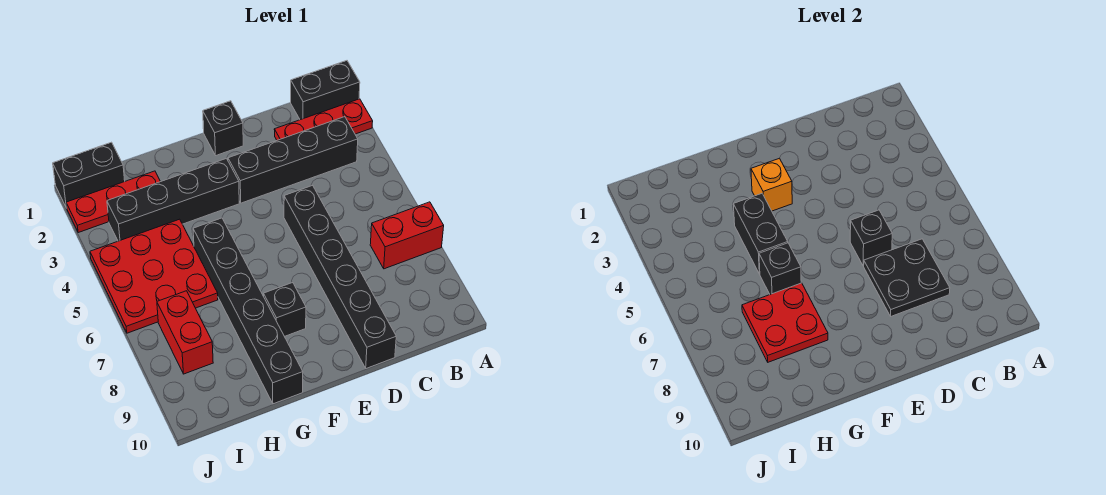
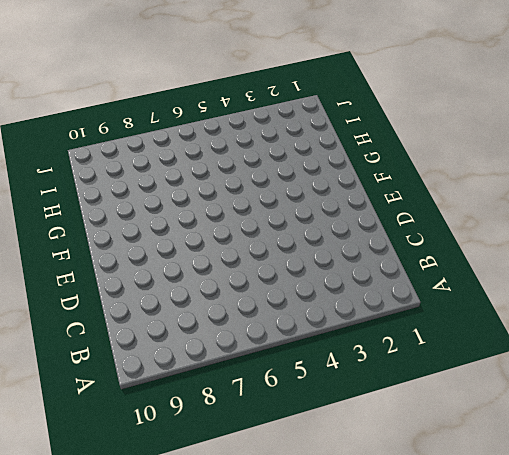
none -> black brick A1:B1 level 1
none -> red plate A2:C2 level 1
none -> red brick A7:B7 level 1

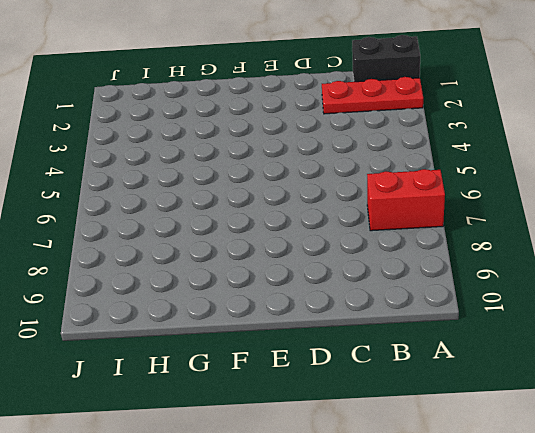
none -> black brick B3:E3 level 1
none -> black brick D5:D10 level 1
none -> black brick E1 level 1

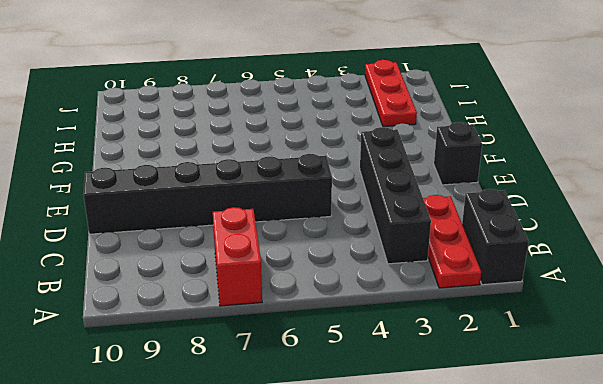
none -> black brick F3:I3 level 1
none -> black brick F8 level 1
none -> black brick G5:G10 level 1

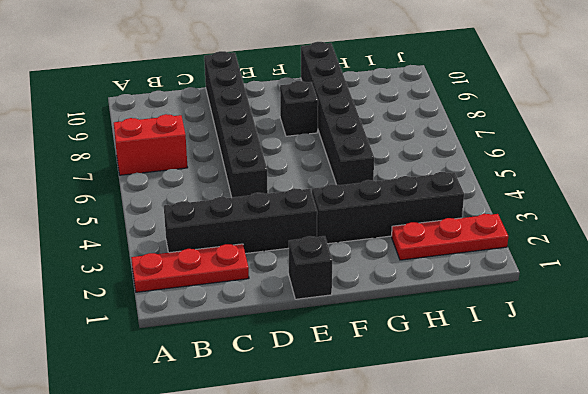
none -> black brick A1:B1 level 1
none -> red plate H4:J6 level 1
none -> black brick I1:J1 level 1

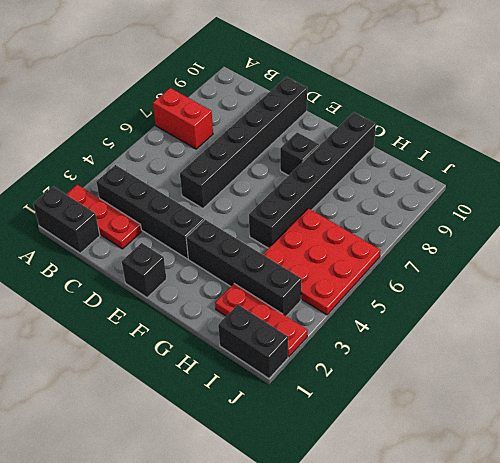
none -> red brick I7:I8 level 1
none -> black plate C7:D8 level 2
none -> black brick D6 level 2

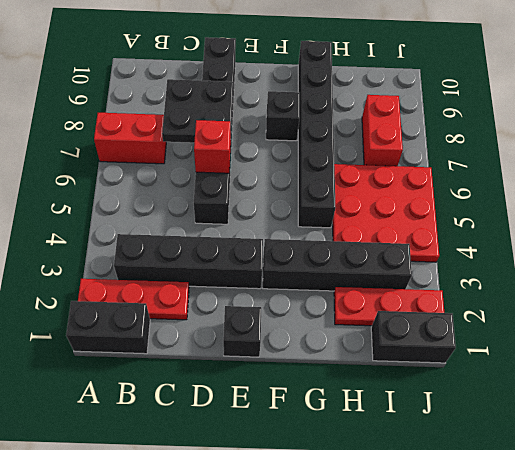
red brick D6 level 2 -> black brick D6 level 2
none -> orange brick F3 level 2
none -> black brick G4:G5 level 2
none -> black brick G6 level 2

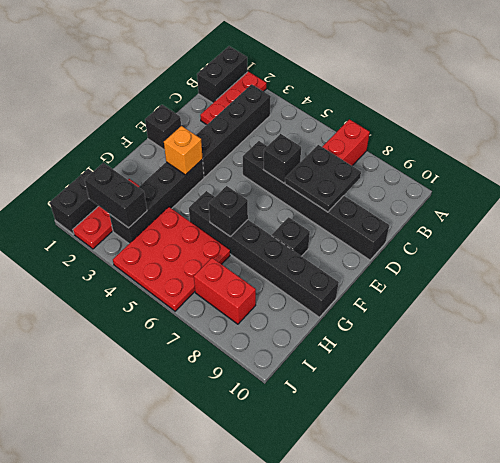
black brick I2:I3 level 2 -> black brick G4:G5 level 2
none -> red plate G7:H8 level 2

